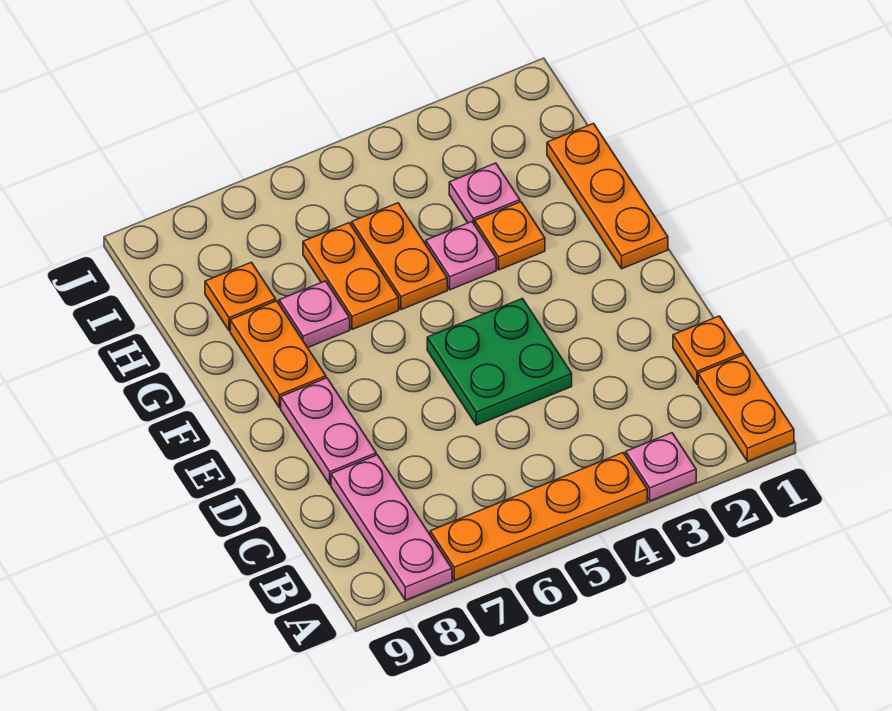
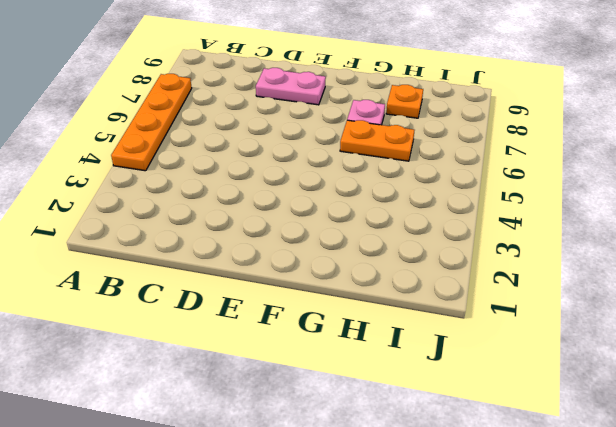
none -> orange plate A1:B1 level 1
none -> pink plate A3 level 1
none -> pink plate A8:C8 level 1

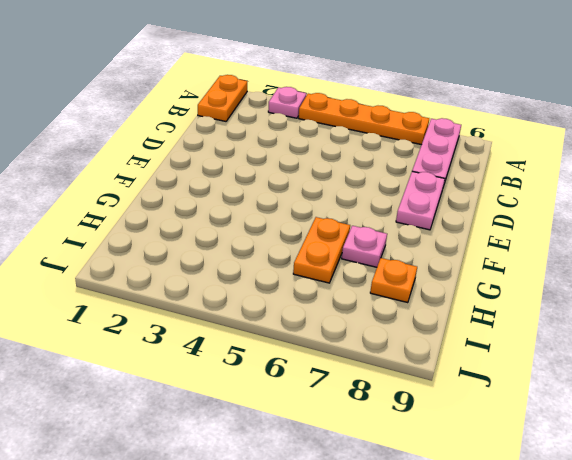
none -> orange plate C1 level 1
none -> green plate D4:E5 level 1
none -> orange plate F1:H1 level 1

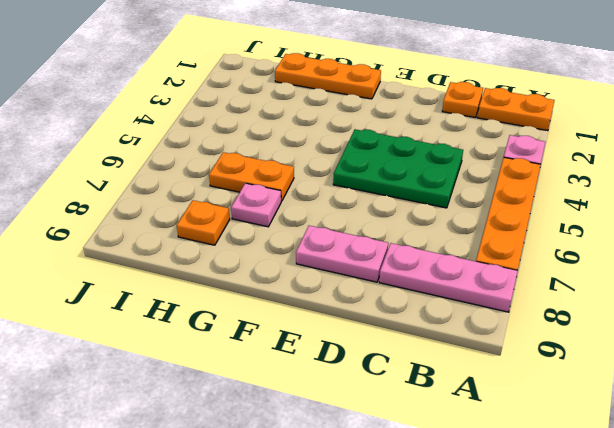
green plate C4:E5 level 1 -> green plate D4:E5 level 1
none -> orange plate F8:G8 level 1
none -> orange plate G3 level 1
none -> pink plate G4 level 1

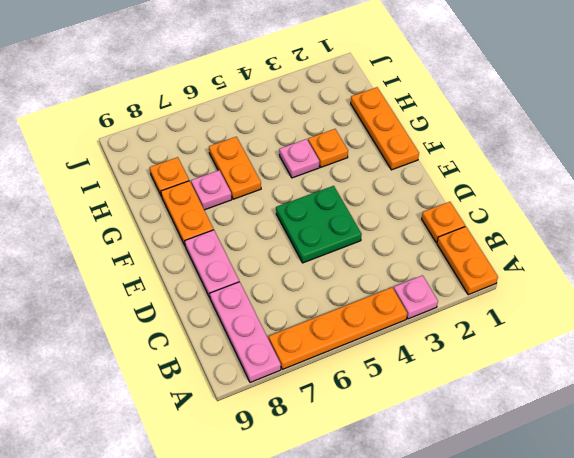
none -> orange plate G5:H5 level 1
none -> pink plate H3 level 1

